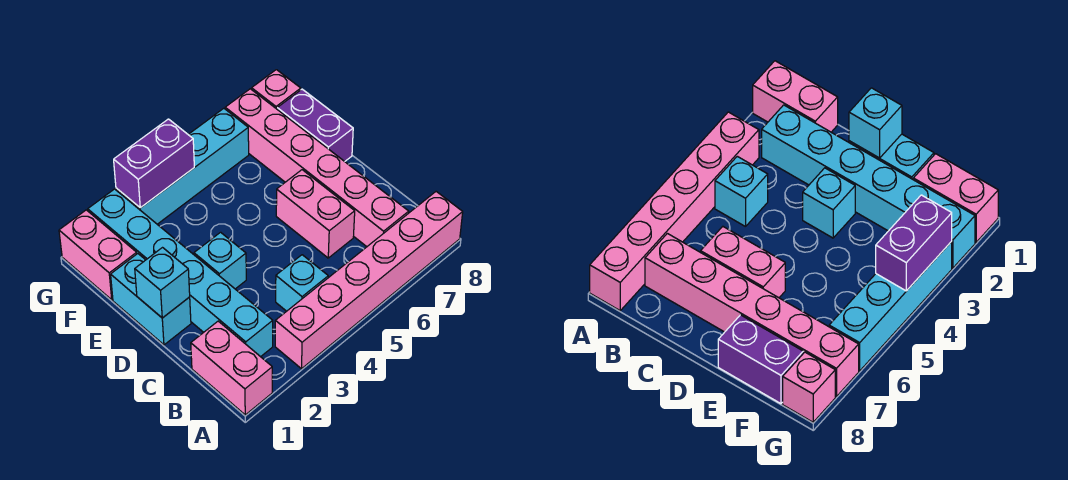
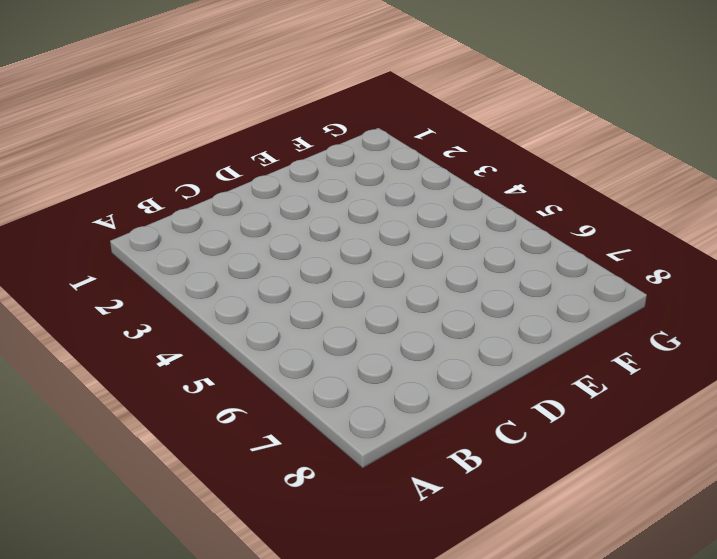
none -> pink brick A1:B1 level 1
none -> pink brick A3:A8 level 1
none -> cyan brick B2:G2 level 1

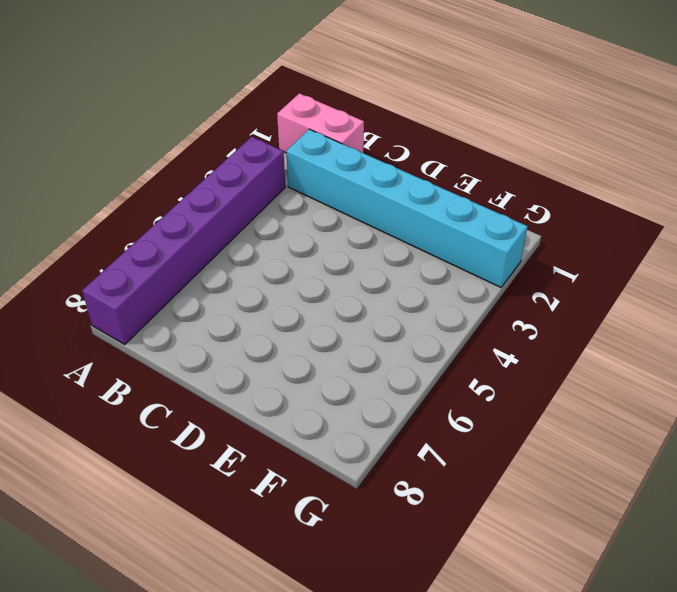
purple brick A3:A8 level 1 -> pink brick A3:A8 level 1
none -> cyan brick B4 level 1
none -> pink brick B7:G7 level 1
none -> pink brick C6:D6 level 1

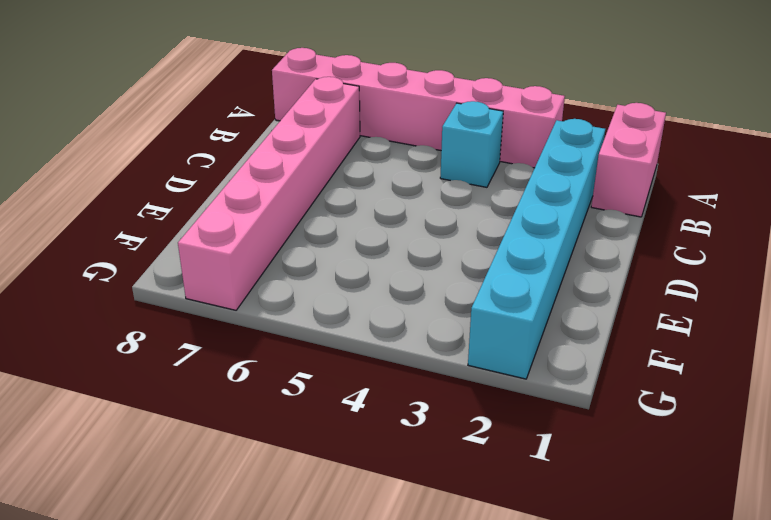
none -> pink brick C6:D6 level 1
none -> cyan brick D1:E1 level 1
none -> cyan brick D3 level 1

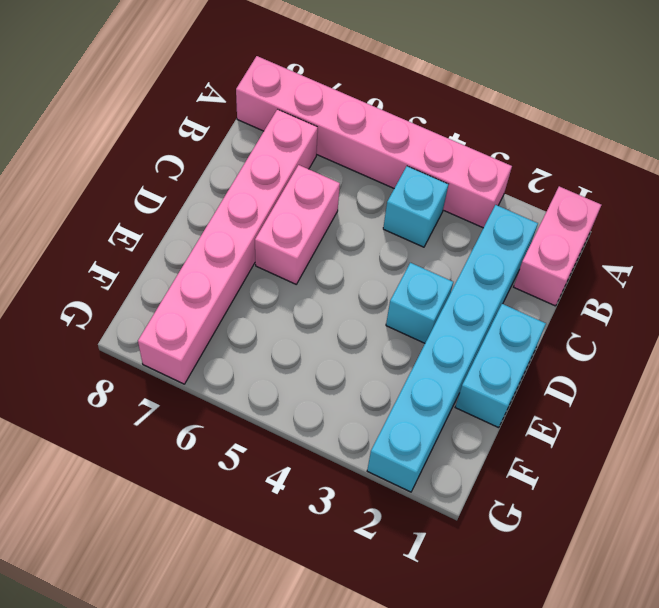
none -> purple brick E8:F8 level 1
none -> pink brick F1:G1 level 1
none -> cyan brick G3:G6 level 1

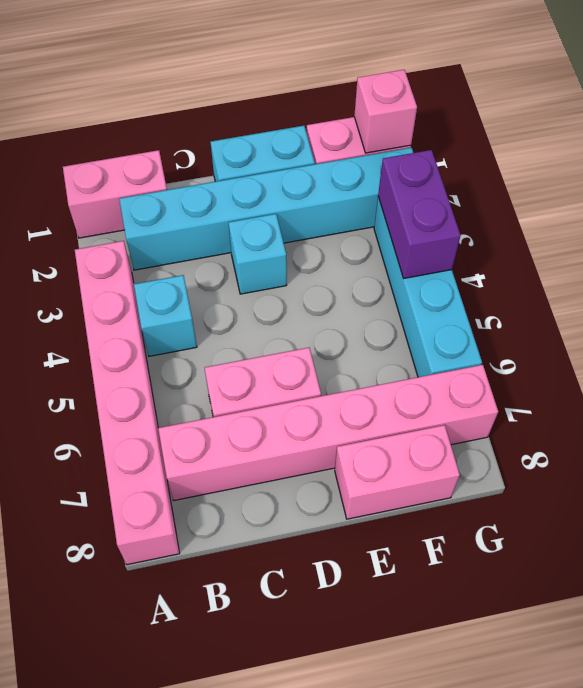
pink brick E8:F8 level 1 -> purple brick E8:F8 level 1
pink brick G1 level 2 -> pink brick G8 level 1
none -> cyan brick D1 level 2

